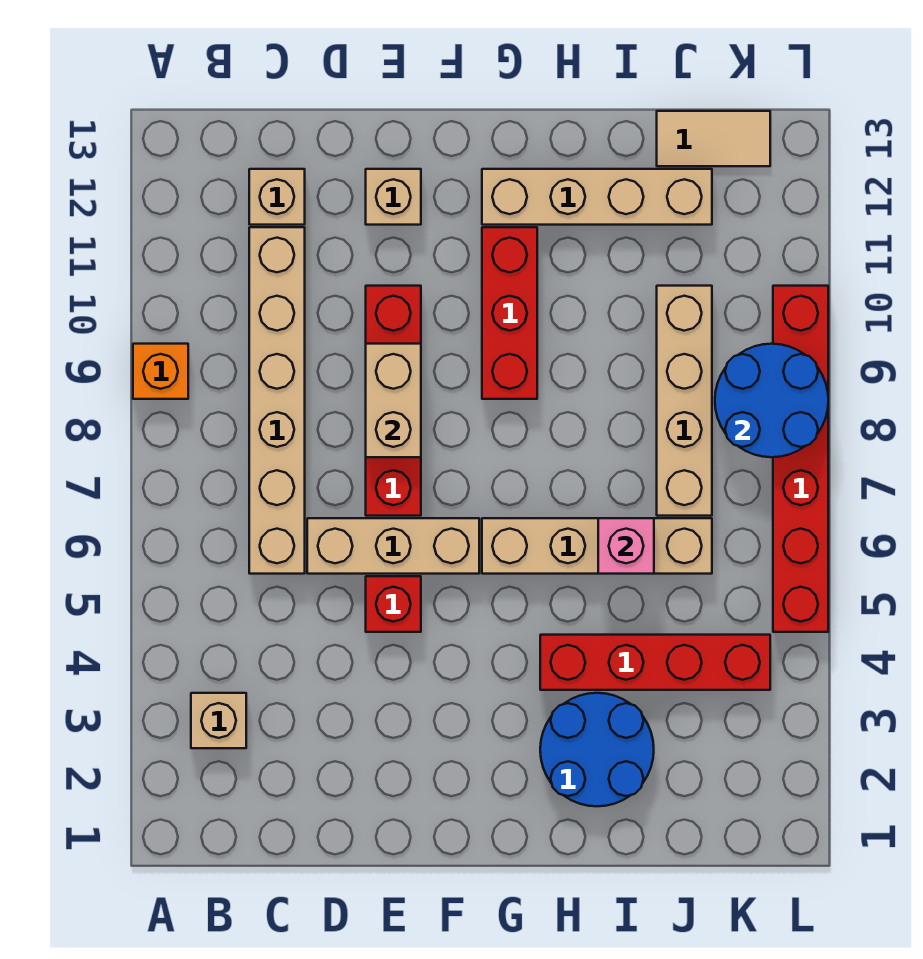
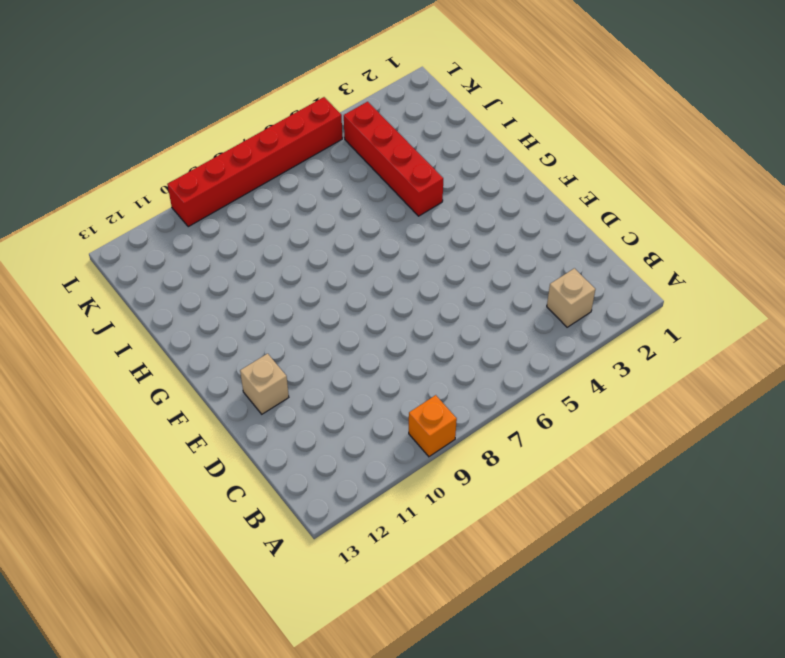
none -> tan brick C6:C11 level 1
none -> tan brick C12 level 1
none -> tan brick D6:F6 level 1

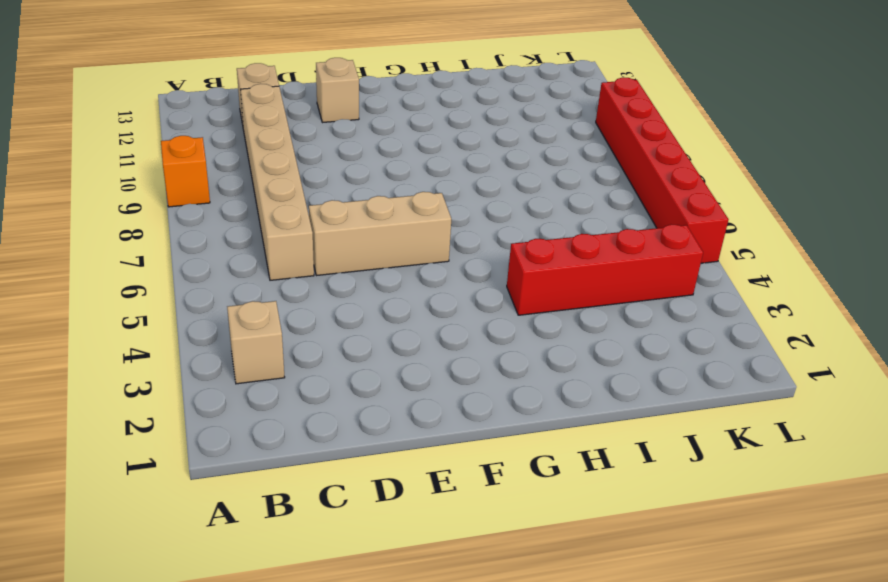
none -> red brick E5 level 1
none -> red brick E7:E10 level 1
none -> tan brick G6:J6 level 1

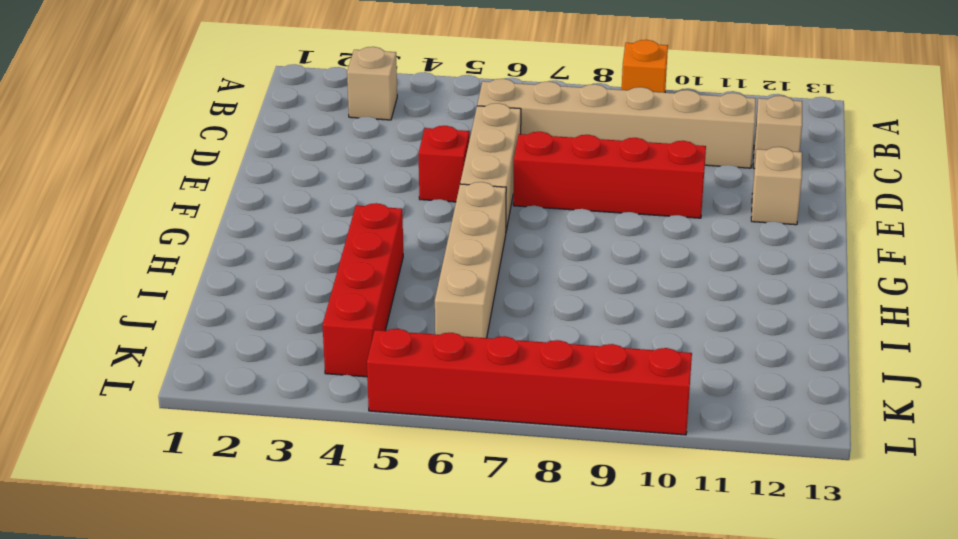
none -> red brick G9:G11 level 1
none -> tan brick G12:J12 level 1
none -> blue round brick H2:I3 level 1

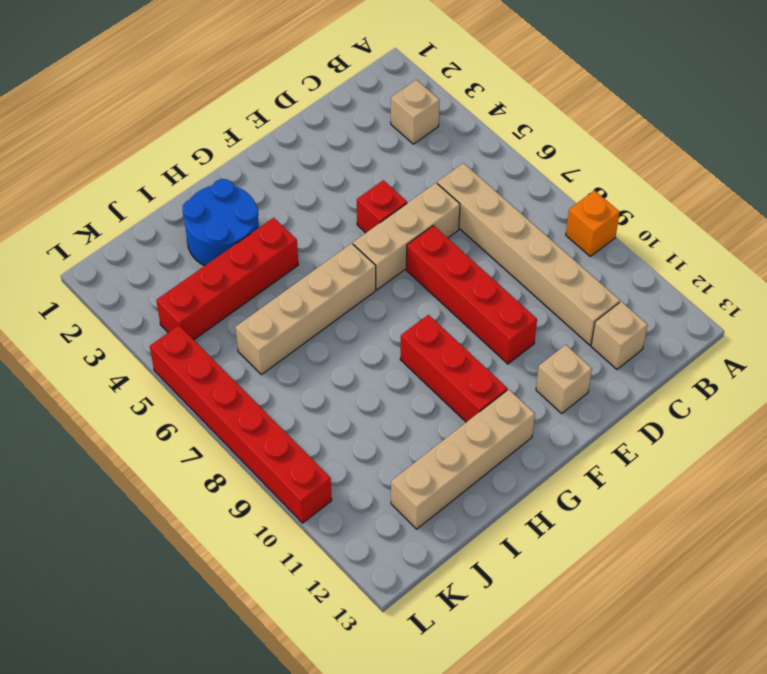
none -> tan brick J7:J10 level 1
none -> tan tile J13:K13 level 1
none -> tan brick E8:E9 level 2

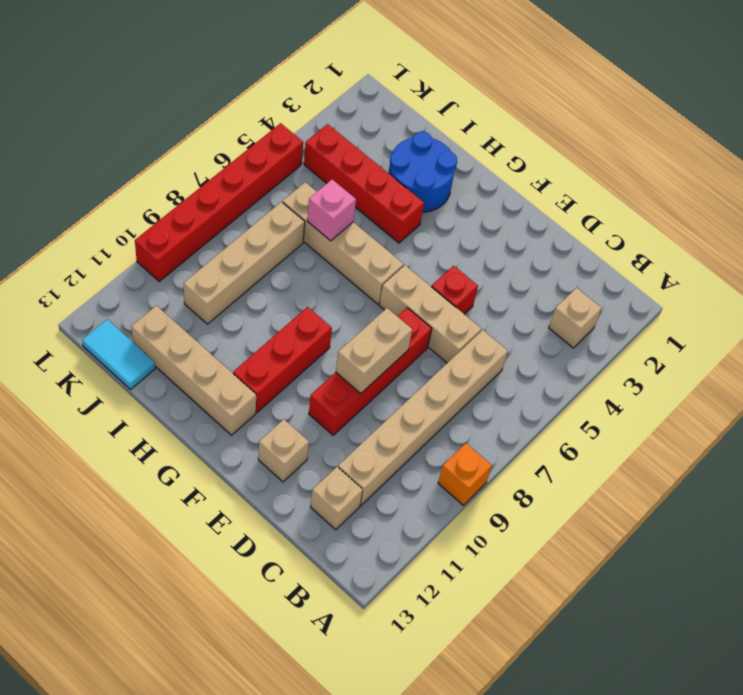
cyan tile J13:K13 level 1 -> tan tile J13:K13 level 1
none -> blue round brick K8:L9 level 2

